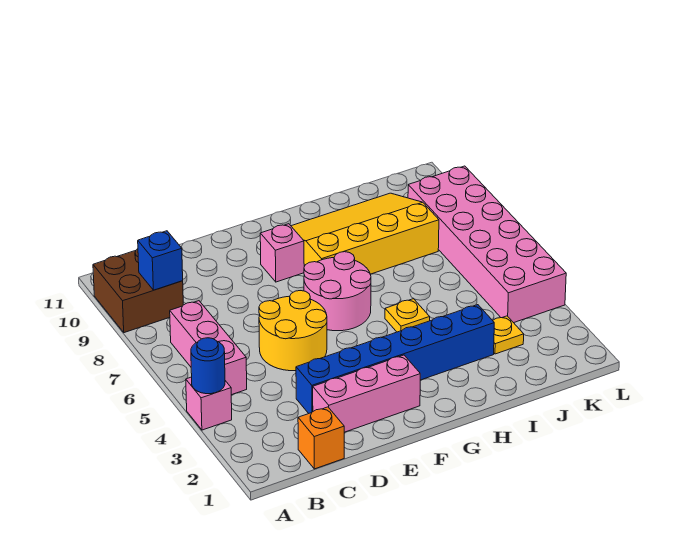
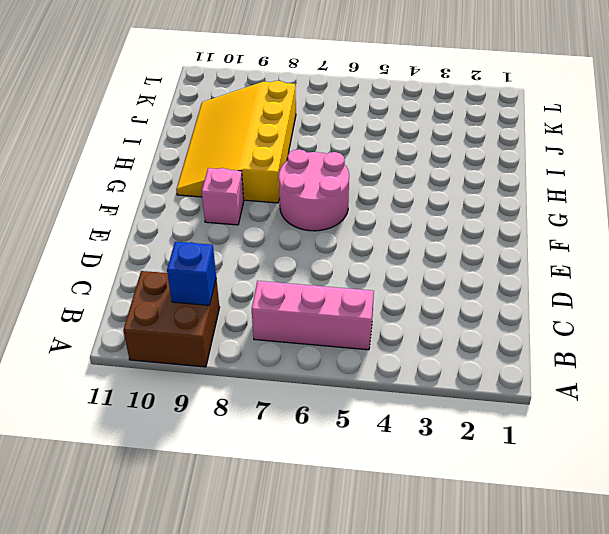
none -> pink brick A4 level 1
none -> orange brick C1 level 1
none -> pink brick D2:F2 level 1

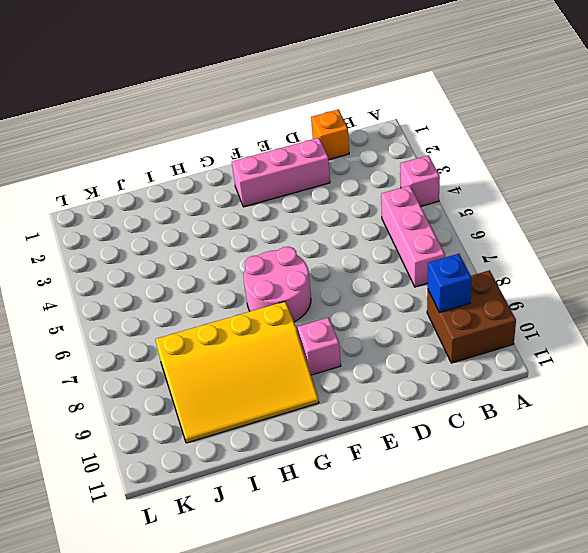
none -> blue brick D3:I3 level 1
none -> yellow round brick D5:E6 level 1
none -> yellow plate H5 level 1

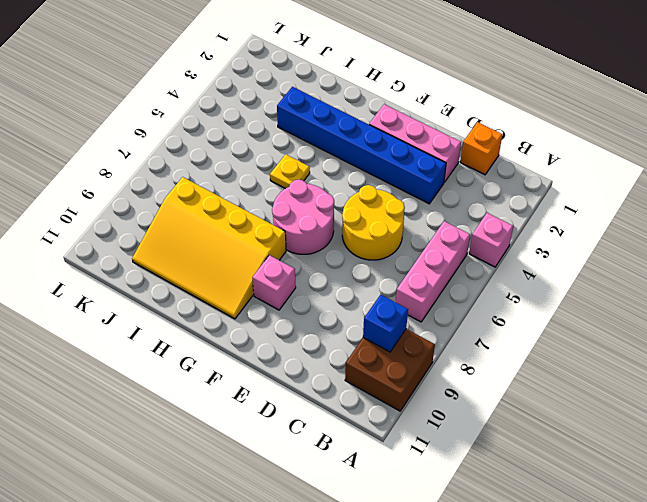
none -> yellow plate J3 level 1
none -> pink brick K4:L9 level 1
none -> blue round brick A4 level 2

